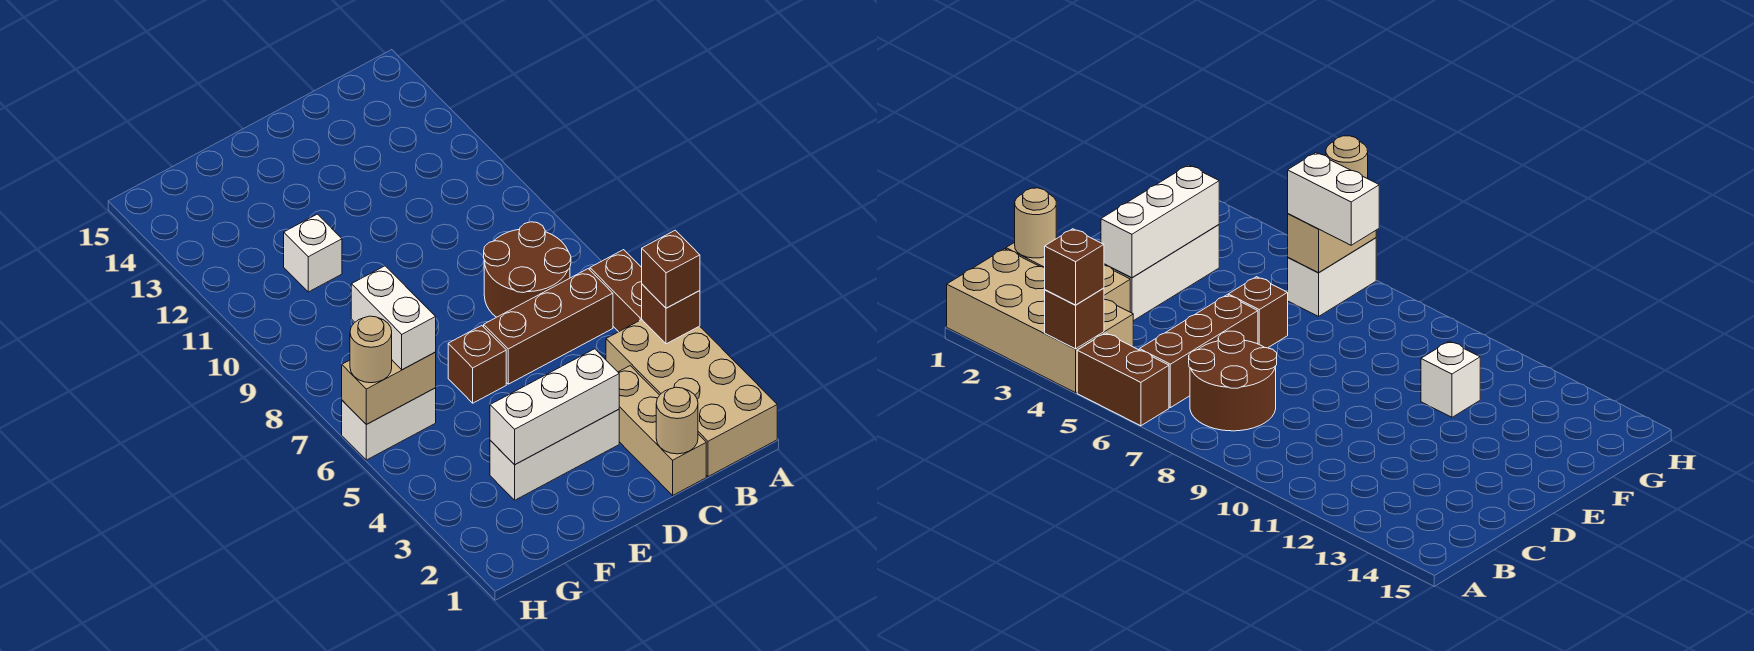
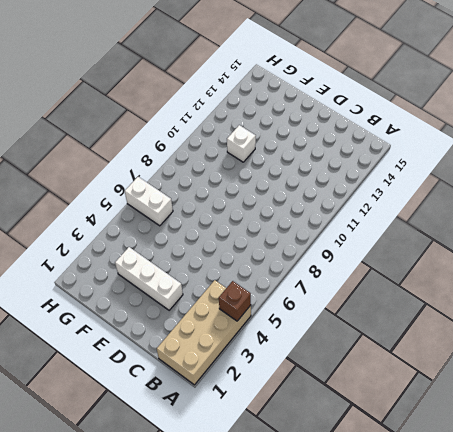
none -> brown brick A5:A6 level 1
none -> brown brick B6:D6 level 1
none -> brown round brick B7:C8 level 1

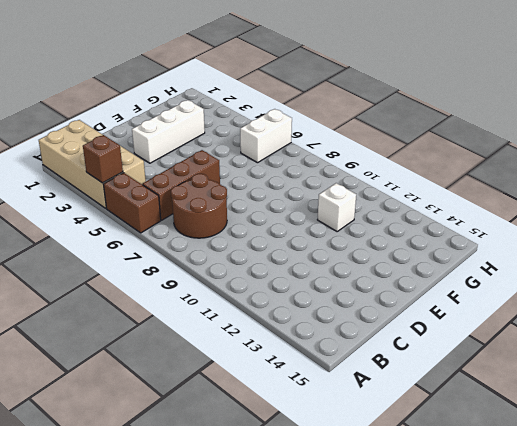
none -> tan brick C1:C3 level 1
none -> brown brick E6 level 1
none -> tan round brick C1 level 2

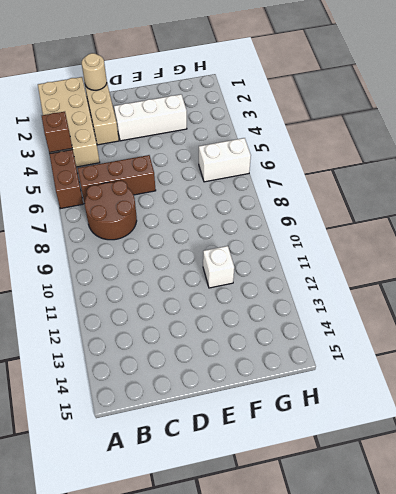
none -> brown brick E6 level 1
none -> white brick D3:F3 level 2
none -> tan brick G6:H6 level 2

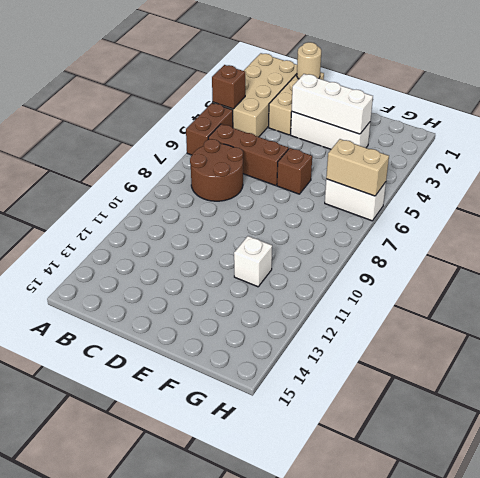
none -> brown brick A4 level 3
none -> white brick G6:G7 level 3
none -> tan round brick H6 level 3

